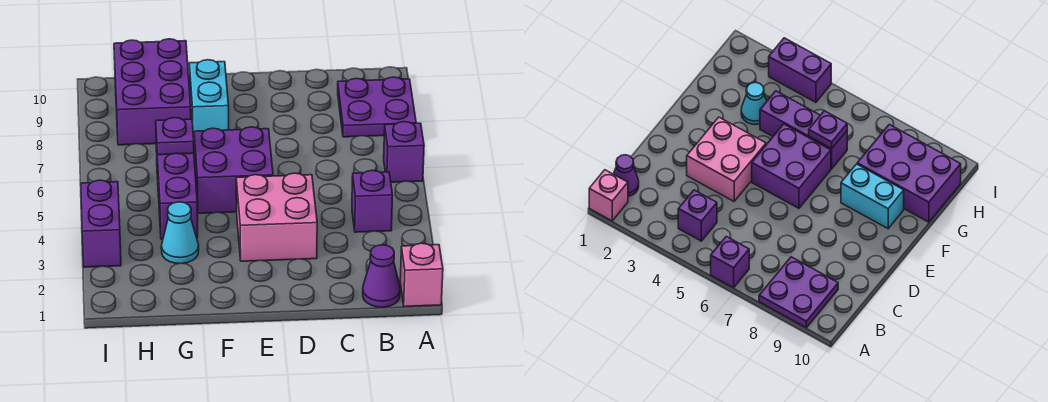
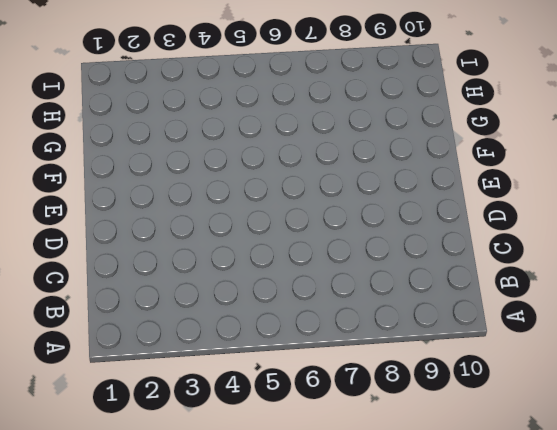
none -> pink brick A1 level 1
none -> purple brick A6 level 1
none -> purple plate A8:B9 level 1

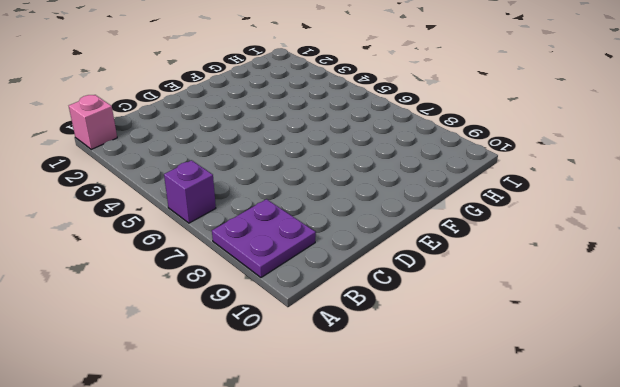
none -> purple cone B1 level 1
none -> purple brick B4 level 1
none -> pink brick D3:E4 level 1

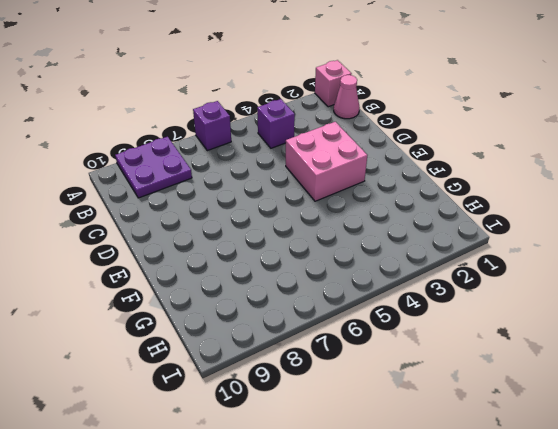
pink cone B1 level 1 -> purple cone B1 level 1
none -> purple brick E5:F6 level 1
none -> cyan brick F8:F9 level 1
none -> cyan cone G3 level 1

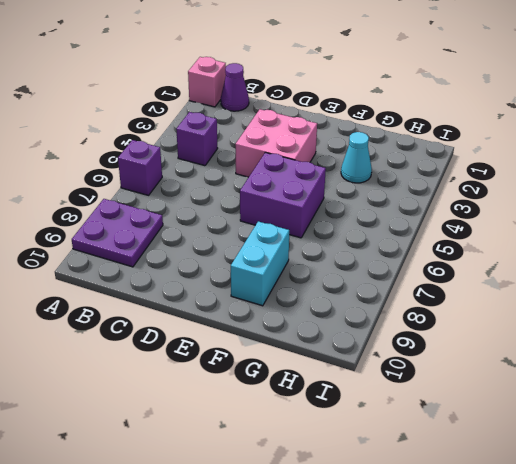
none -> purple brick G4:G6 level 1
none -> purple brick G8:H10 level 1
none -> purple brick I3:I4 level 1

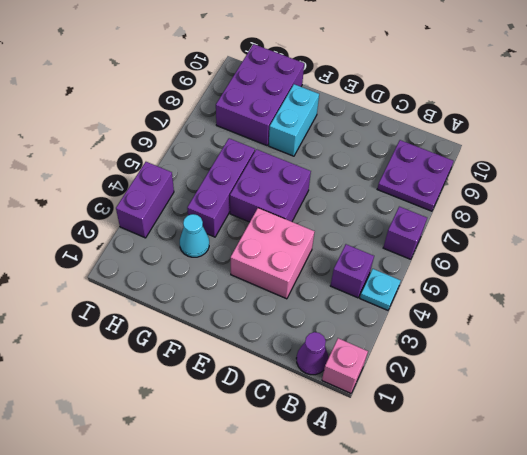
cyan plate A4 level 1 -> none
none -> purple plate G6 level 2

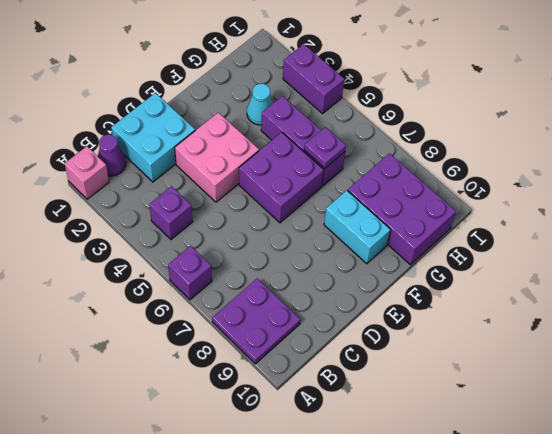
cyan brick C1:D2 level 1 -> none

